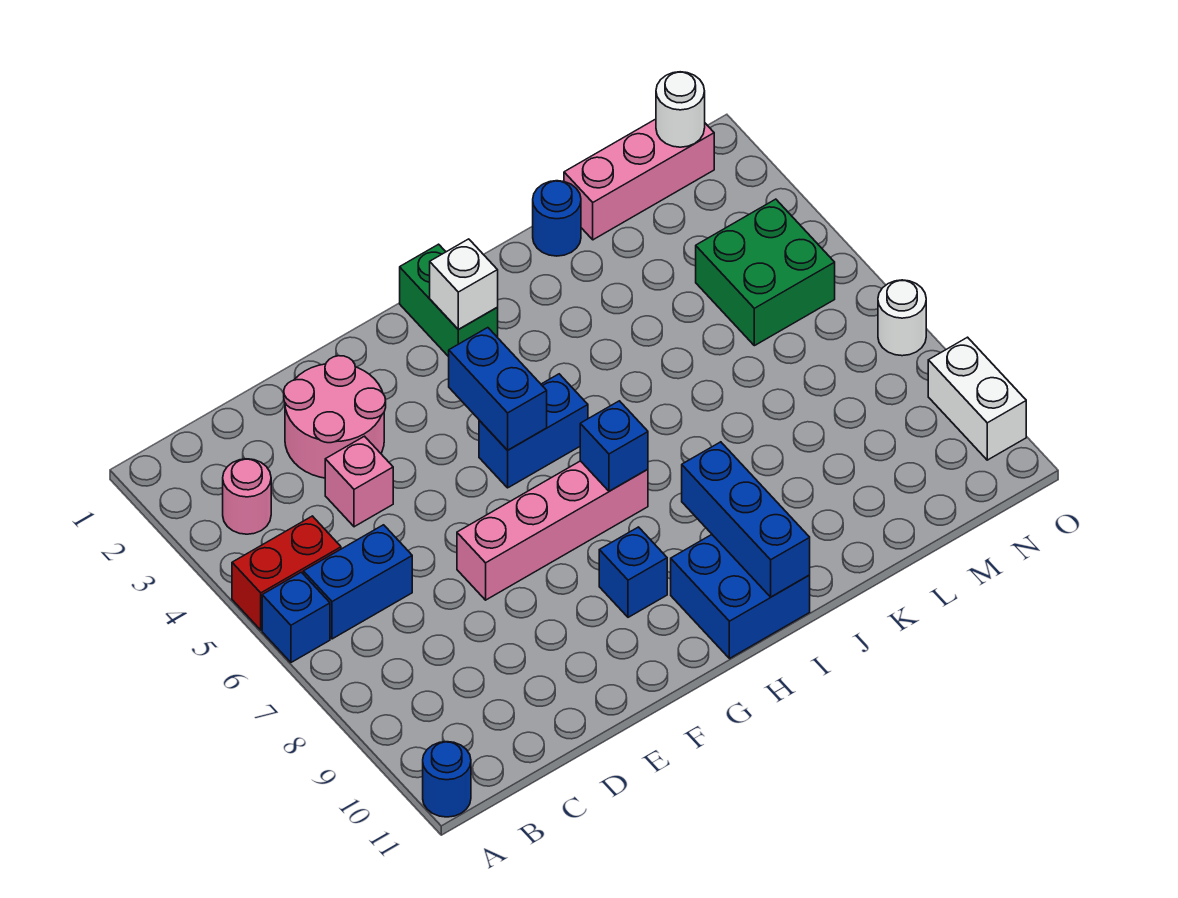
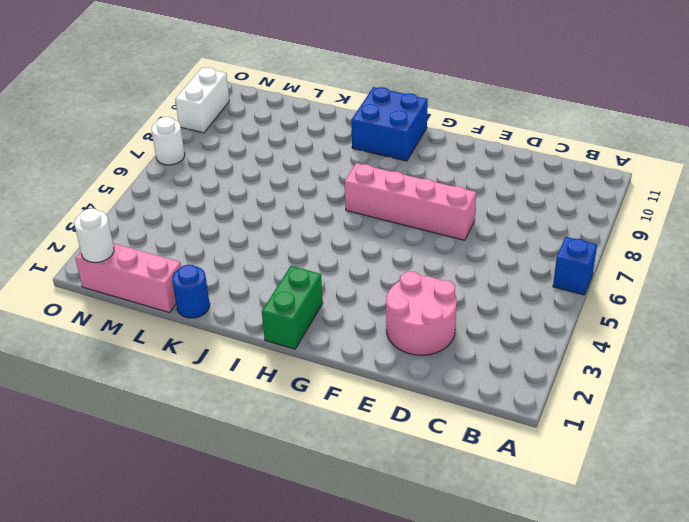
none -> red brick A5:B5 level 1
none -> blue round brick A11 level 1
none -> pink round brick B3 level 1

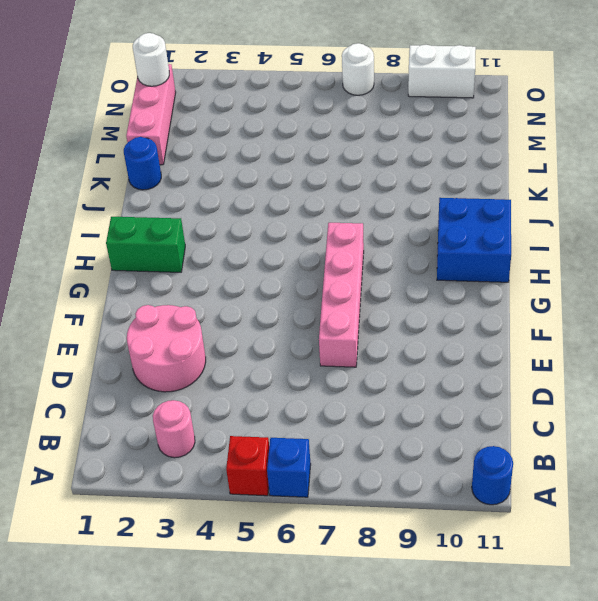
red brick A5 level 1 -> red brick A5:B5 level 1
none -> blue brick B6:C6 level 1
none -> pink brick D4 level 1
none -> blue brick G5:H5 level 1

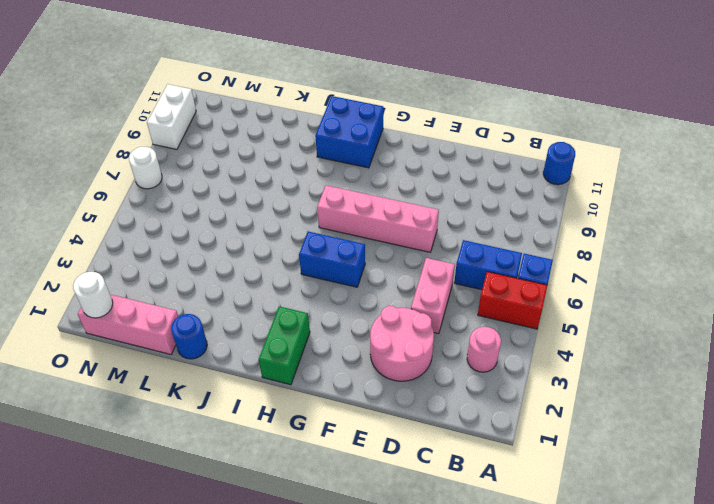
pink brick D4:D5 level 1 -> pink brick D4 level 1
none -> blue brick G9 level 1
none -> green brick M4:N5 level 1
none -> blue brick G4:G5 level 2

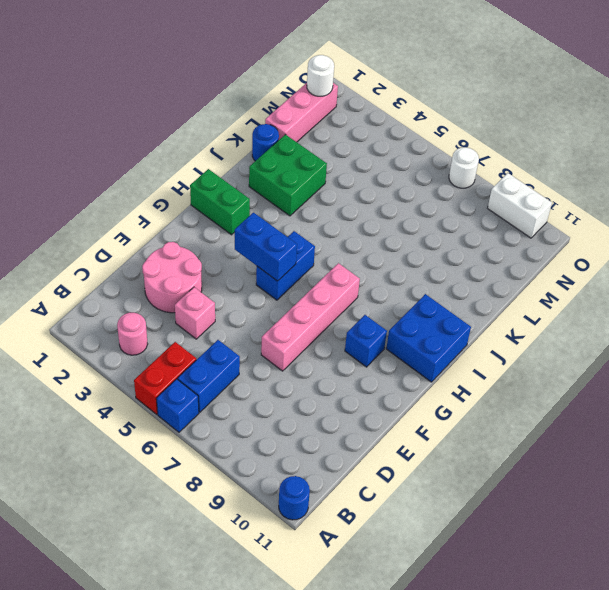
green brick J2:K3 level 1 -> green brick M4:N5 level 1
none -> white brick H2 level 2
none -> blue brick H7 level 2
none -> blue brick I9:I11 level 2

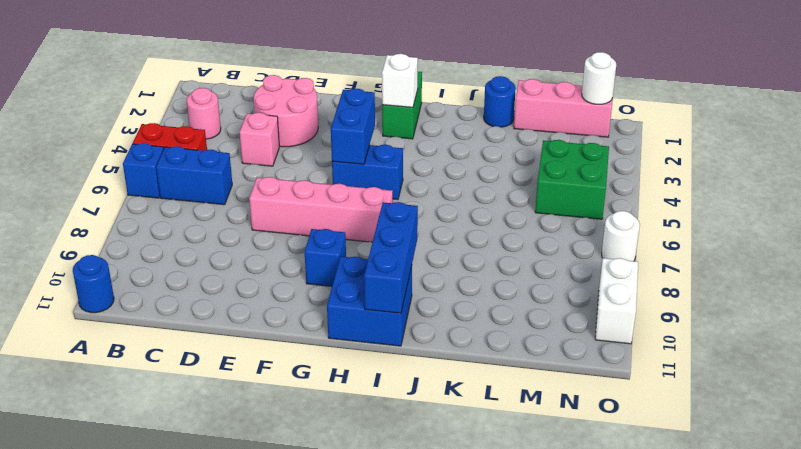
none -> blue brick H7 level 2

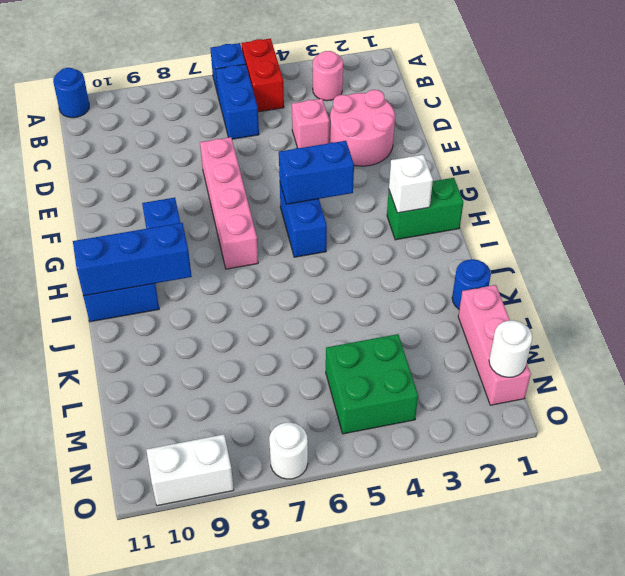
none -> blue brick H7 level 2

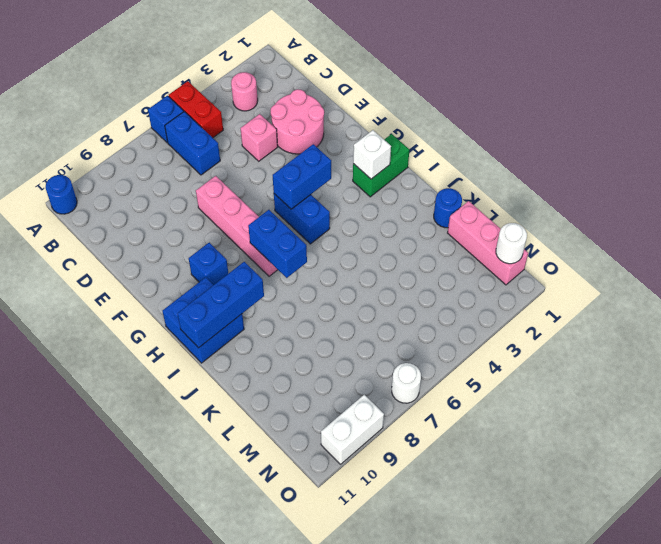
blue brick H7:I7 level 2 -> blue brick H7 level 2
none -> green brick M4:N5 level 1

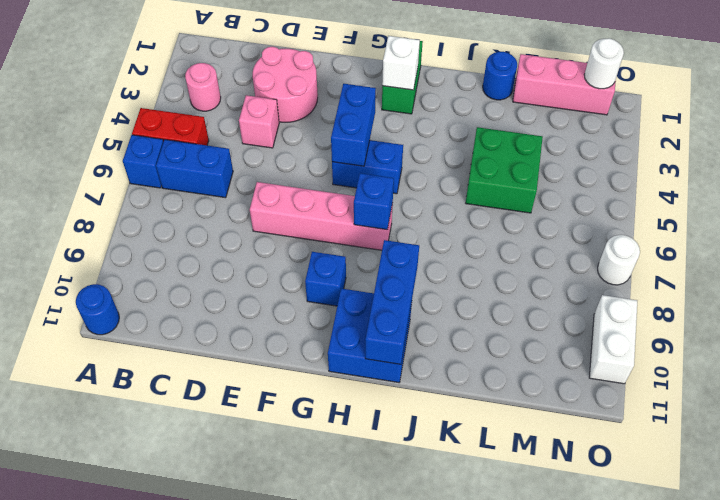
green brick K4:L5 level 1 -> green brick M4:N5 level 1

